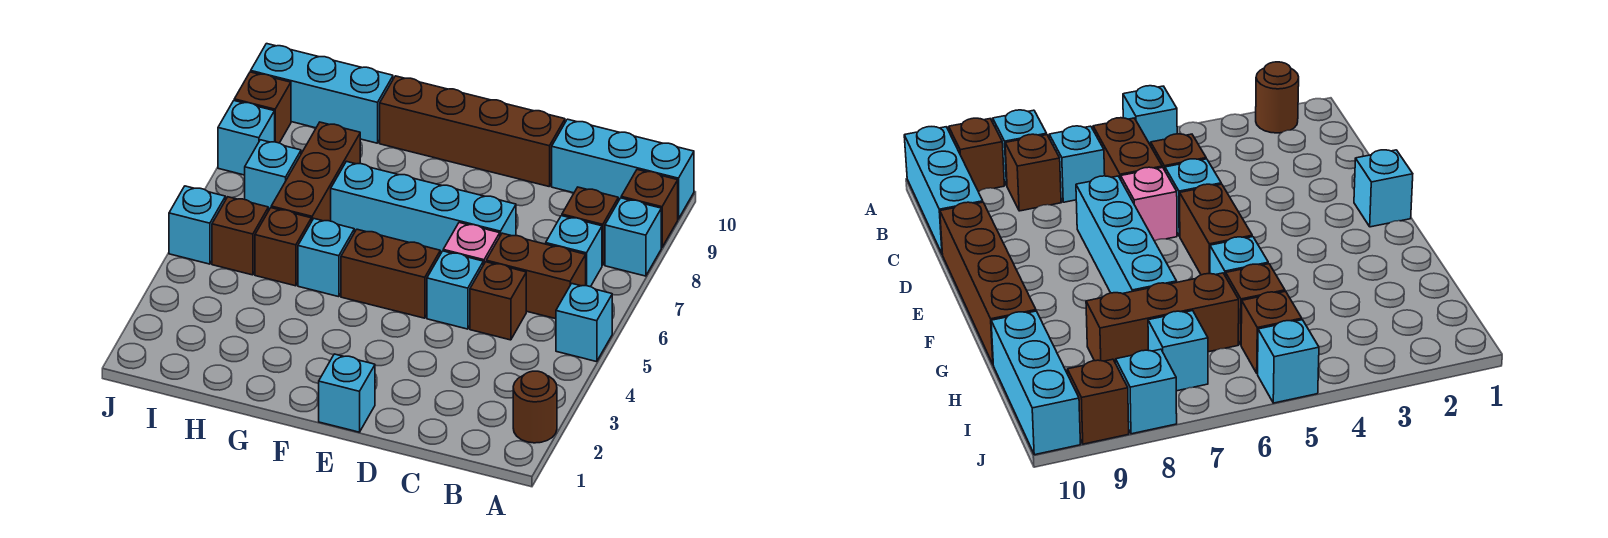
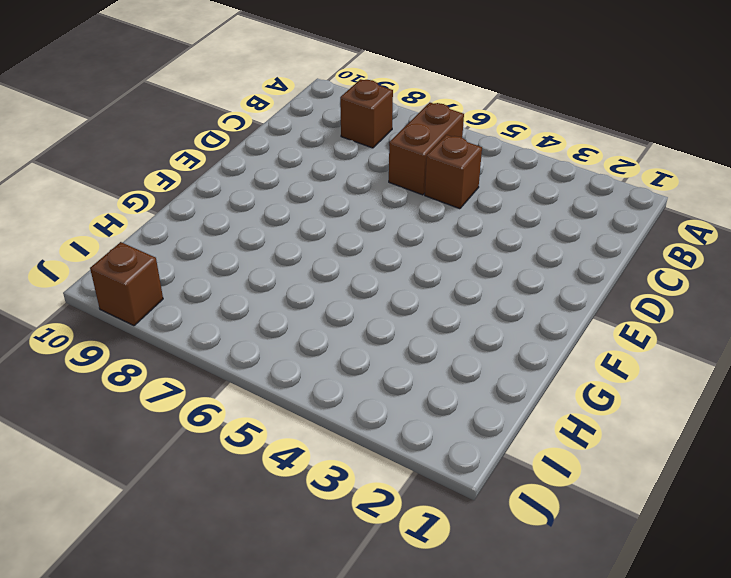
none -> brown round brick A2 level 1
none -> cyan brick A5 level 1
none -> cyan brick A8 level 1

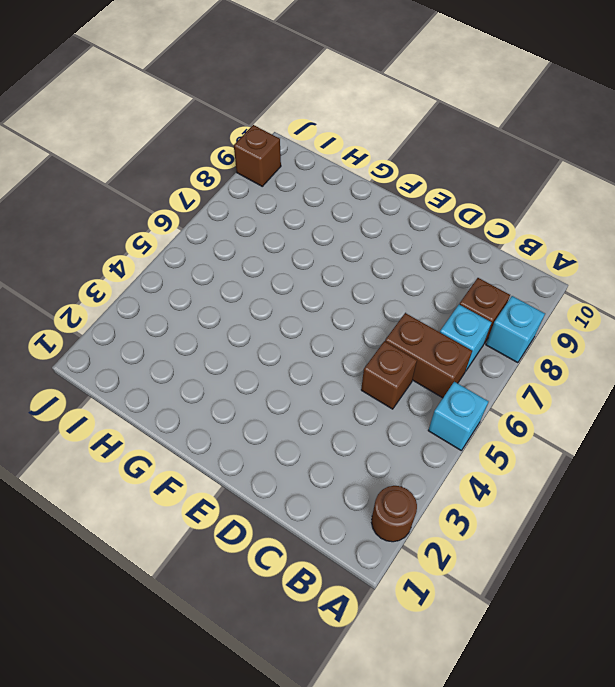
none -> brown brick A9 level 1
none -> cyan brick A10:C10 level 1
none -> cyan brick D5 level 1

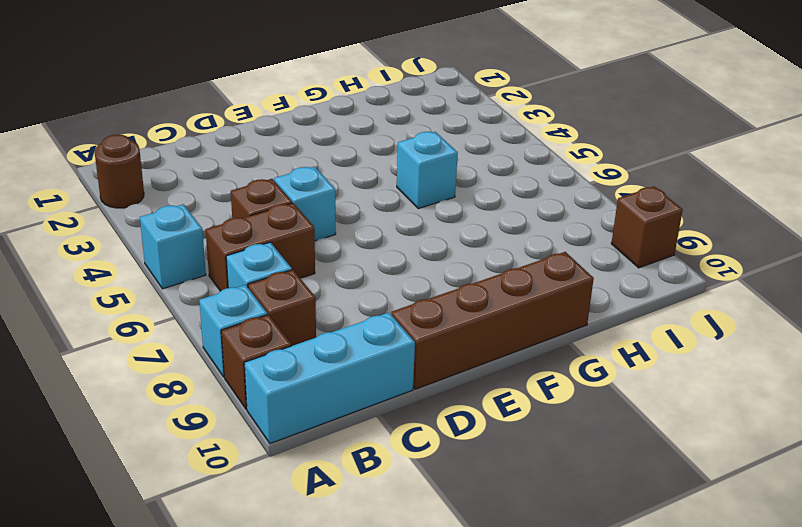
none -> pink brick D6 level 1
none -> cyan brick D7:G7 level 1
none -> cyan brick E1 level 1

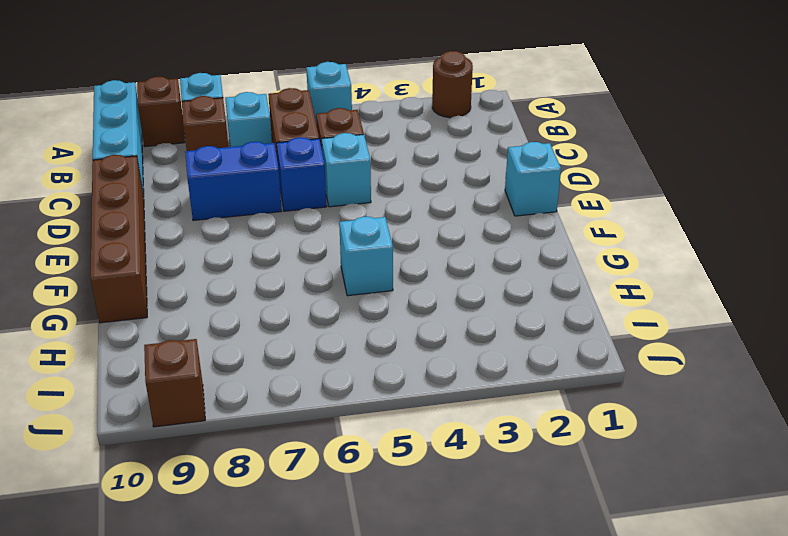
blue brick D6 level 1 -> pink brick D6 level 1
blue brick D7:D8 level 1 -> cyan brick D7:G7 level 1
none -> brown brick E5:F5 level 1
none -> brown brick H5 level 1
none -> brown brick H6:H8 level 1

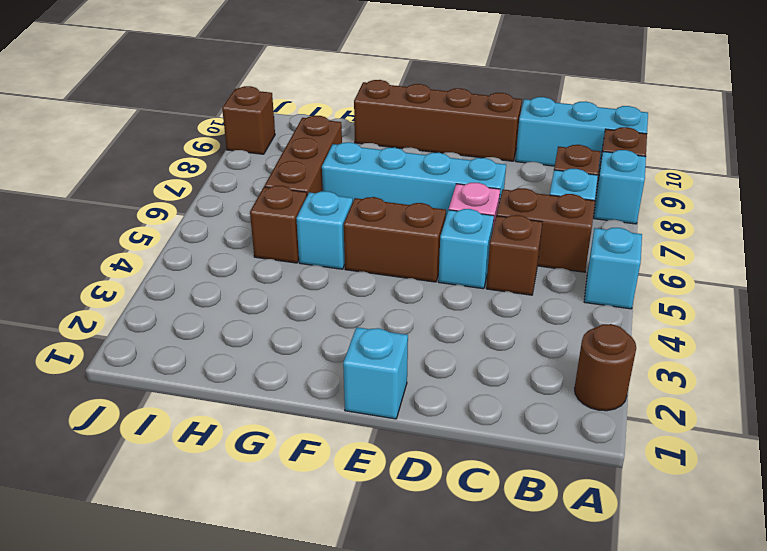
none -> cyan brick H10:J10 level 1
none -> brown brick I5 level 1
none -> cyan brick I7 level 1

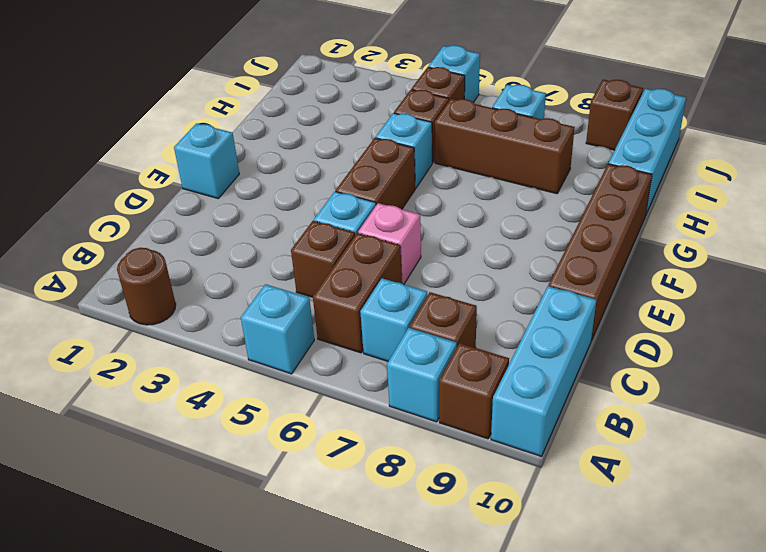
none -> cyan brick D7:G7 level 1
none -> cyan brick J8 level 1

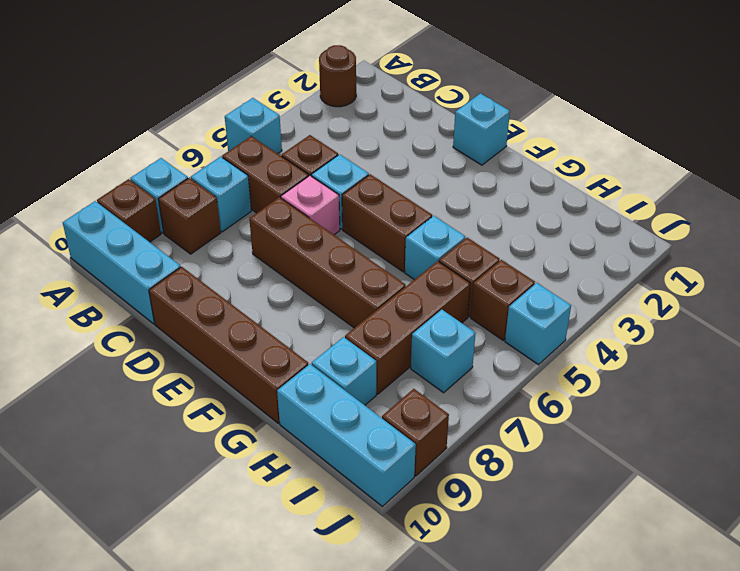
brown brick D7:G7 level 1 -> cyan brick D7:G7 level 1
cyan brick H9 level 1 -> cyan brick J8 level 1

